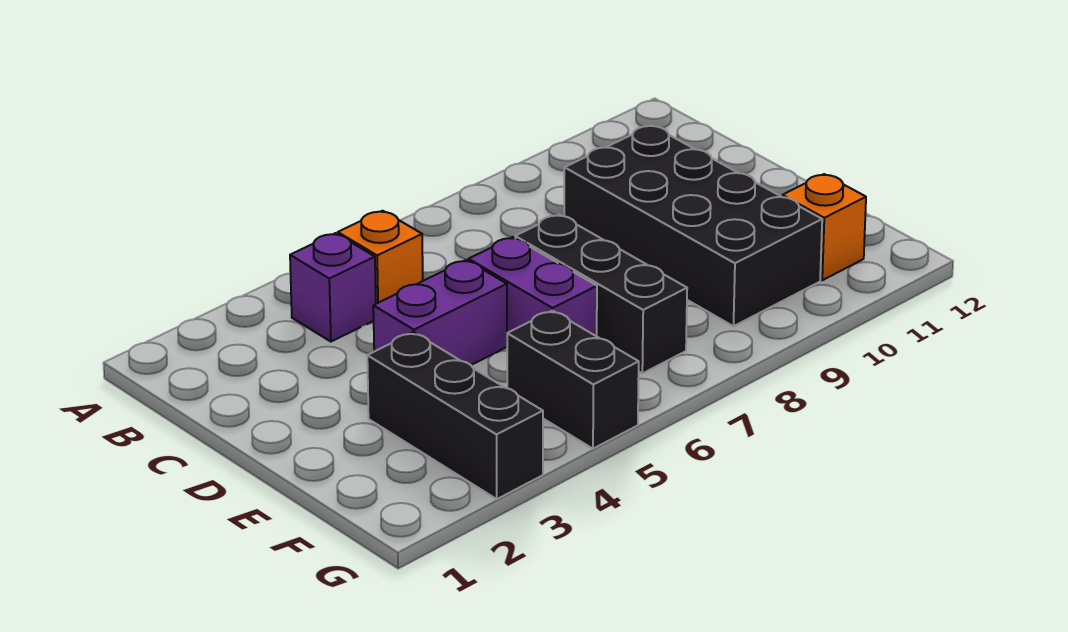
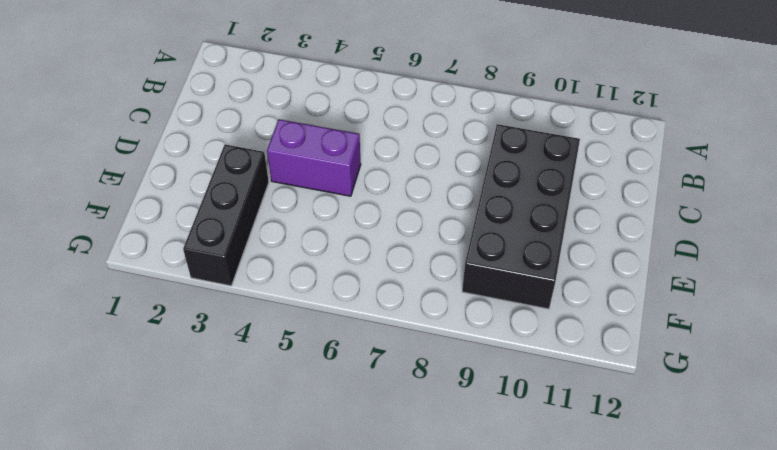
none -> purple brick B4 level 1
none -> orange brick B5 level 1

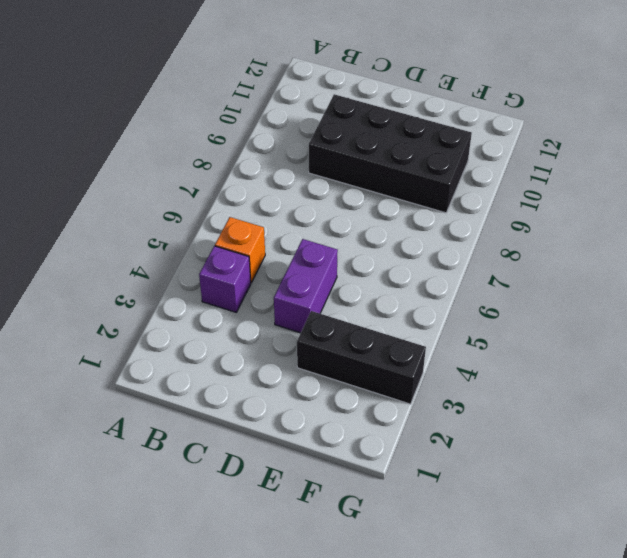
none -> purple brick D6:E6 level 1
none -> black brick D7:F7 level 1

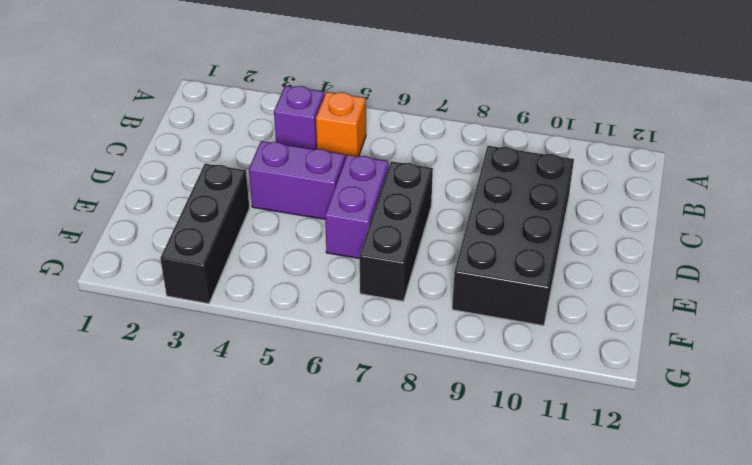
none -> black brick F5:G5 level 1
none -> orange brick F11 level 1

